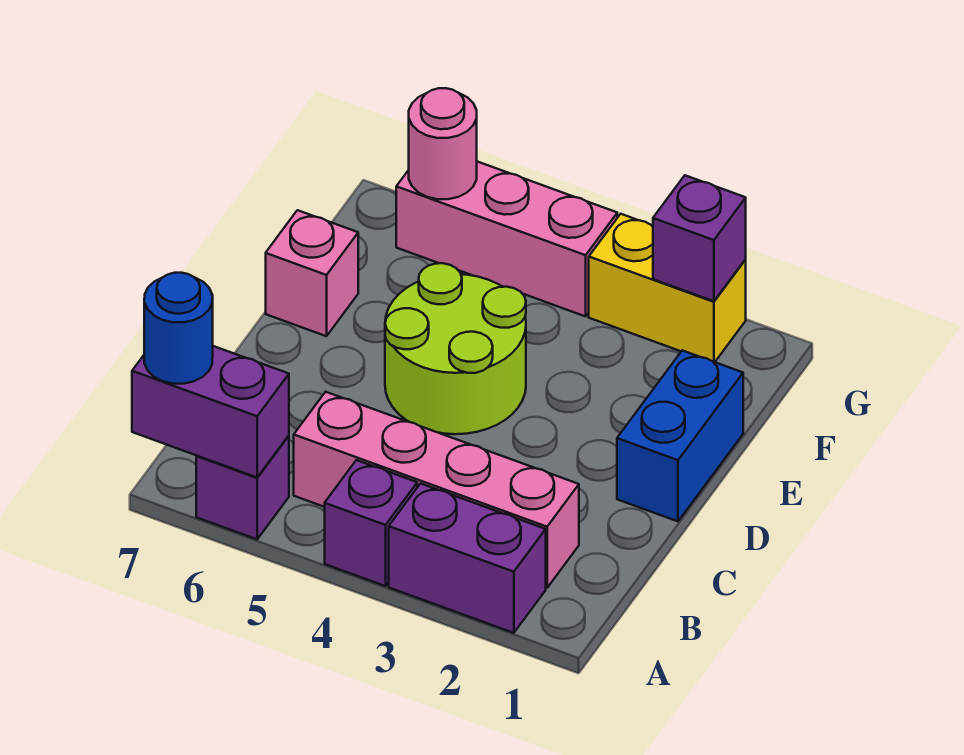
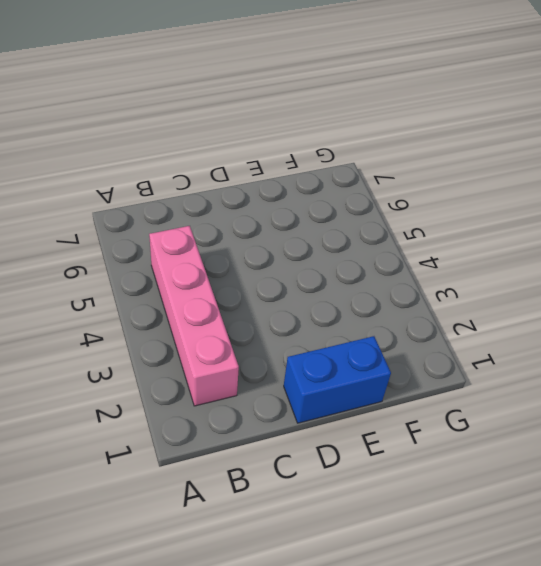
none -> purple brick A2:A3 level 1
none -> purple brick A4 level 1
none -> purple brick A6 level 1

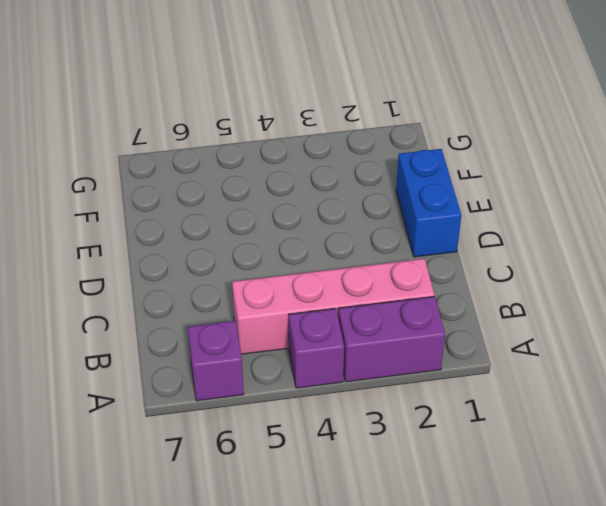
none -> lime round brick D4:E5 level 1
none -> pink brick E7 level 1
none -> yellow brick G2:G3 level 1

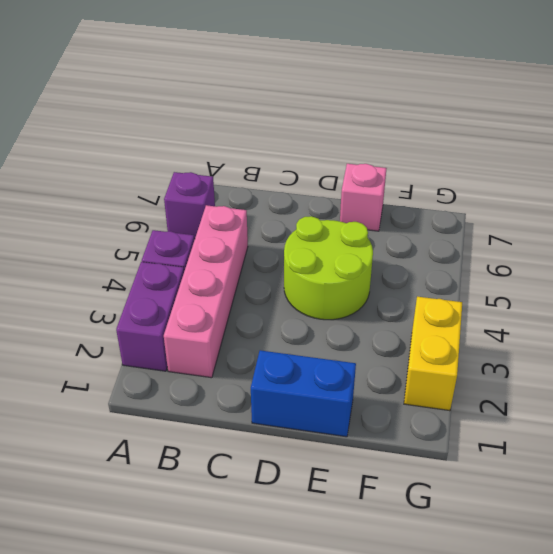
none -> pink brick G4:G6 level 1
none -> purple brick A6:A7 level 2
none -> purple brick G2 level 2

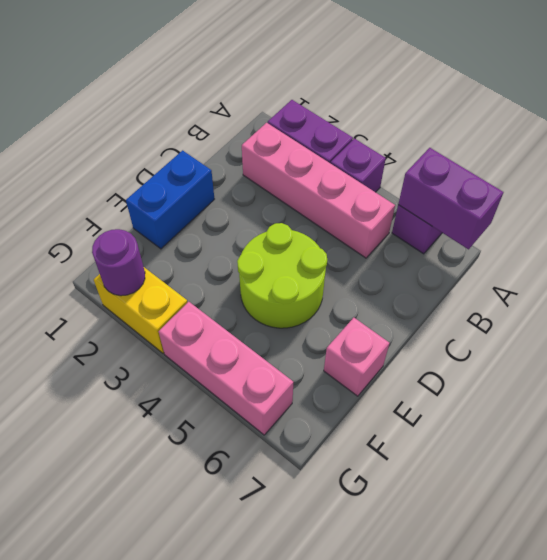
purple round brick G2 level 2 -> purple brick G2 level 2
none -> pink round brick G6 level 2
none -> blue round brick A7 level 3

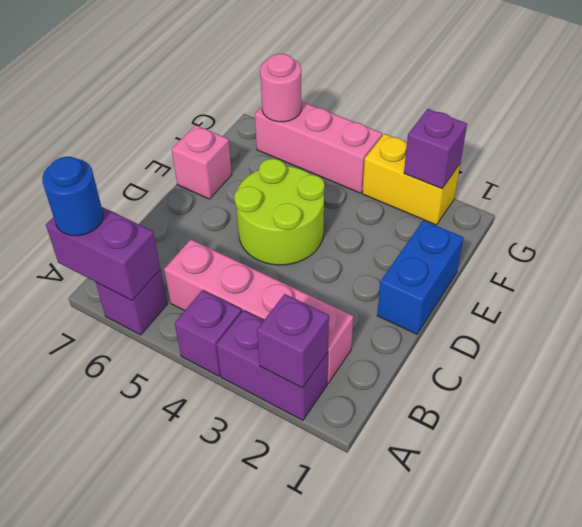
purple brick A2 level 2 -> none

